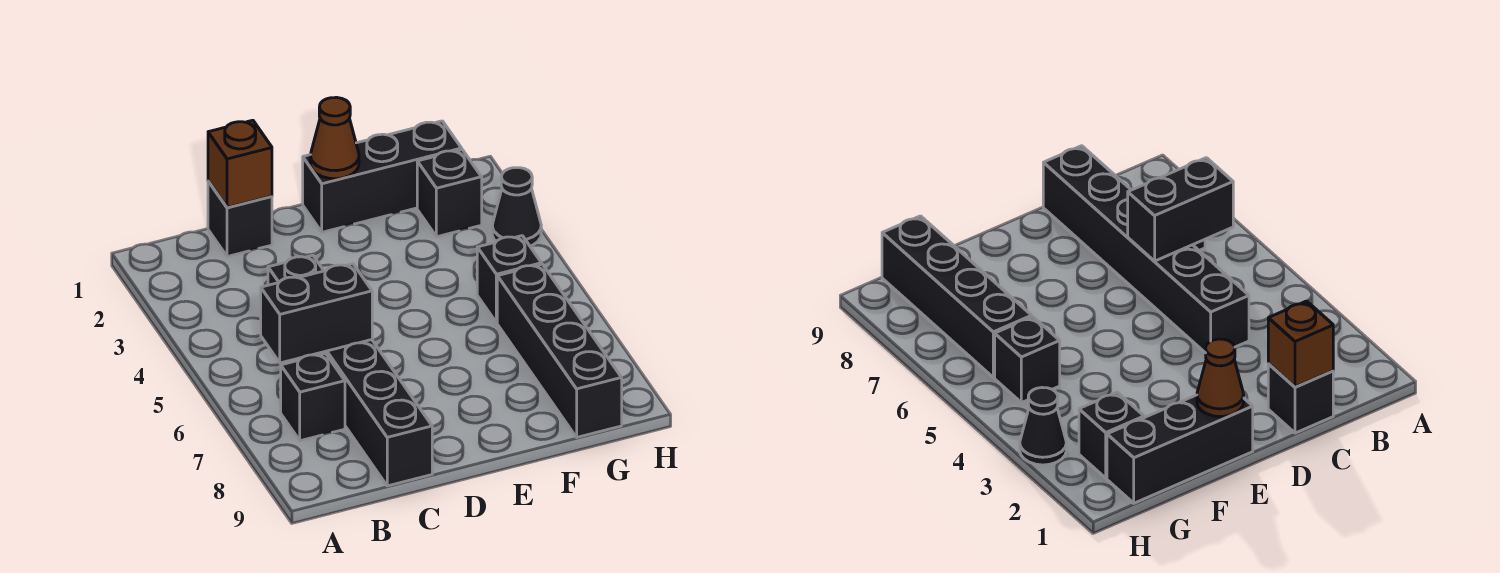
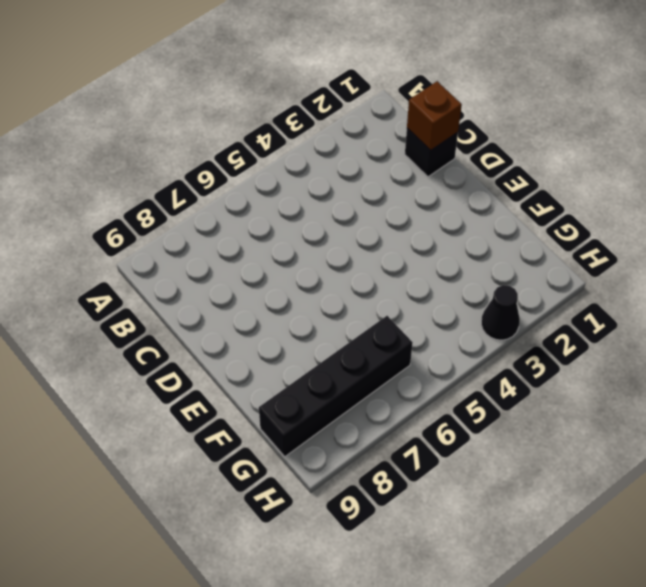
none -> black brick B7 level 1
none -> black brick C4:C9 level 1

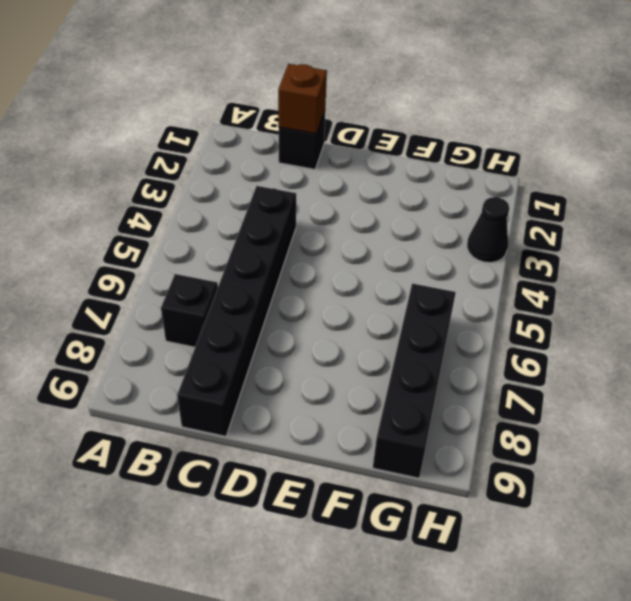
none -> black brick E1:G1 level 1
none -> black brick G2 level 1

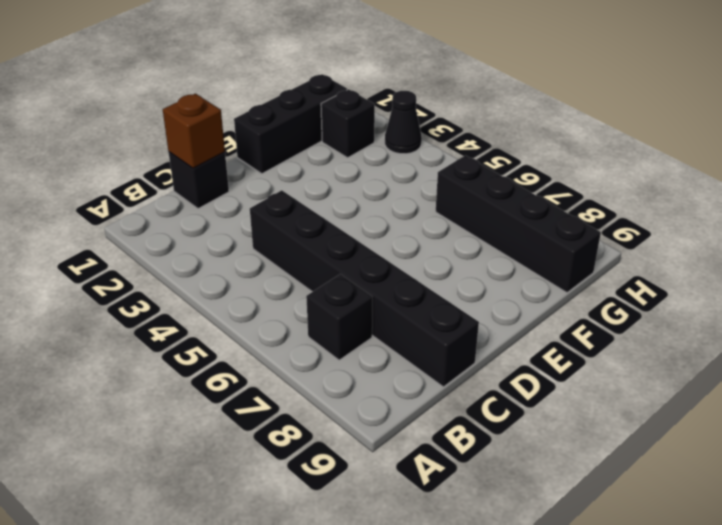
none -> black brick G5 level 1
none -> black brick B6:C6 level 2

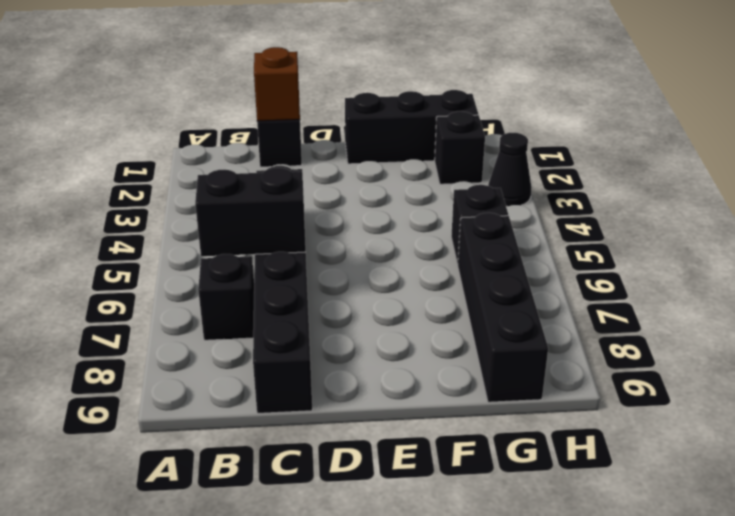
none -> brown cone E1 level 2

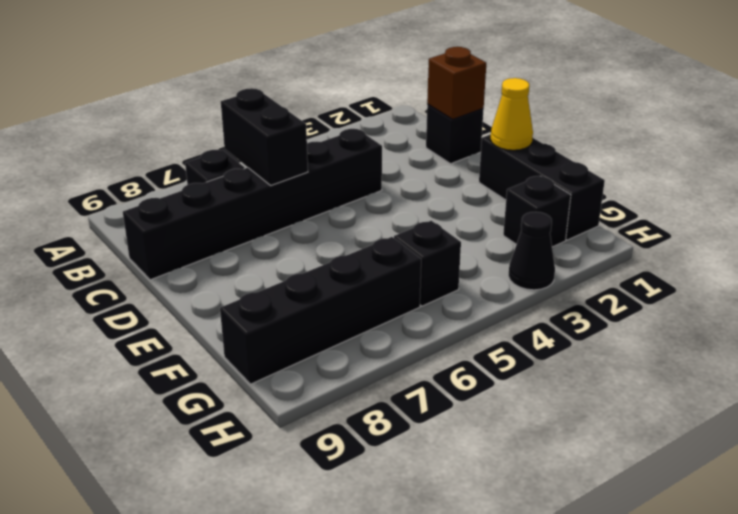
yellow cone E1 level 2 -> brown cone E1 level 2

